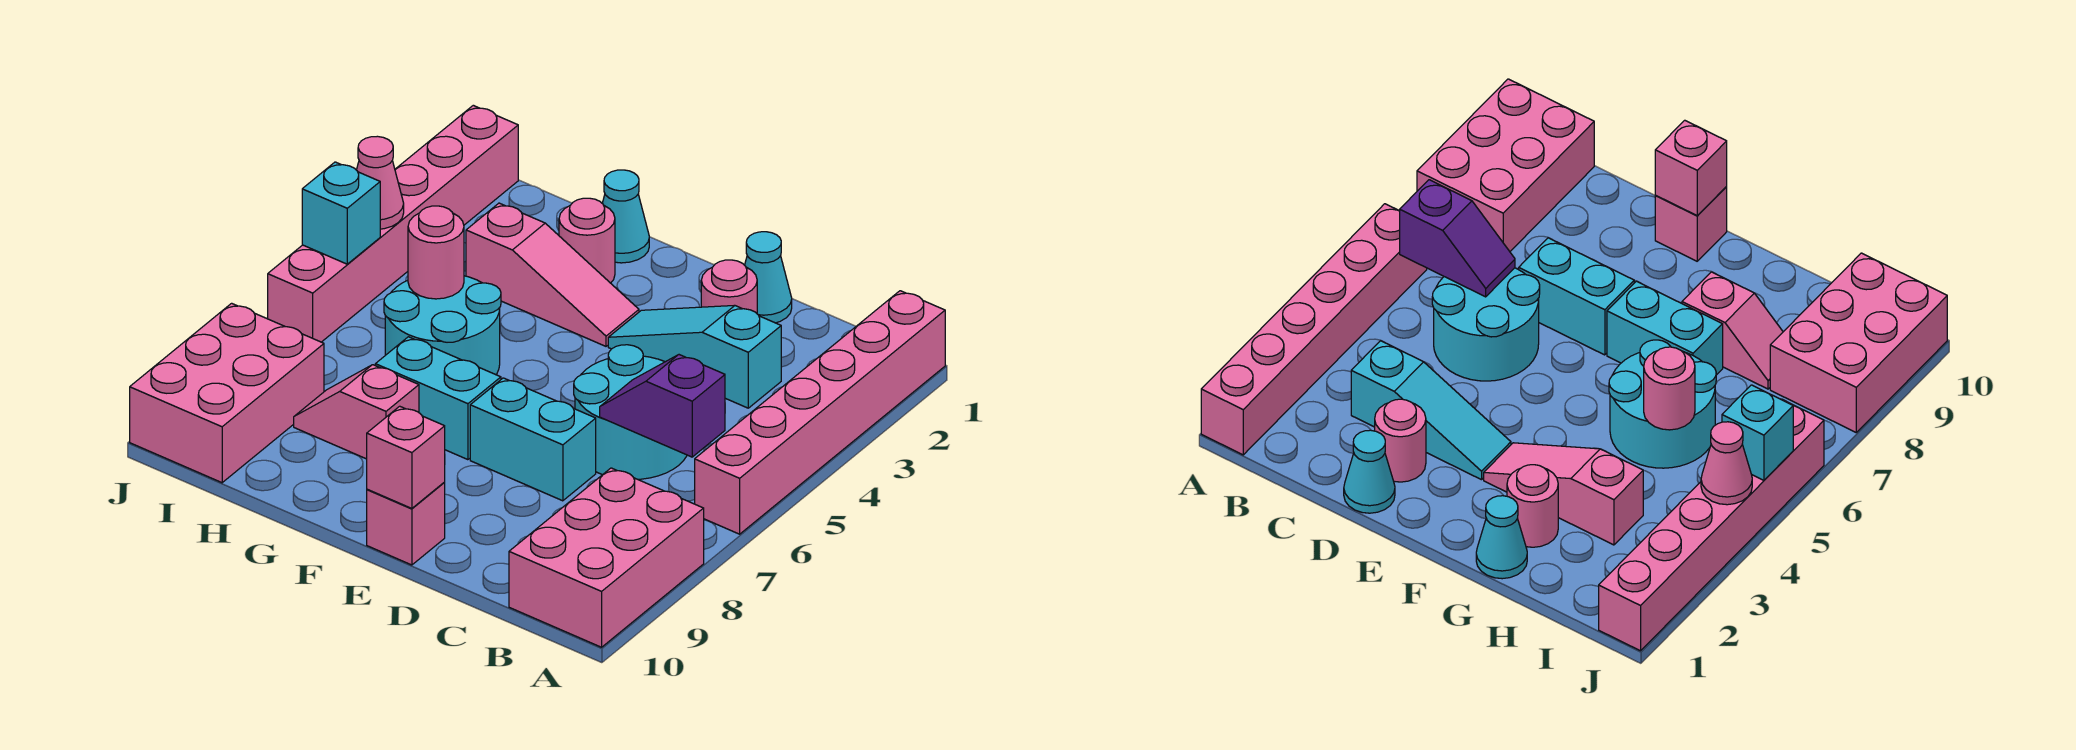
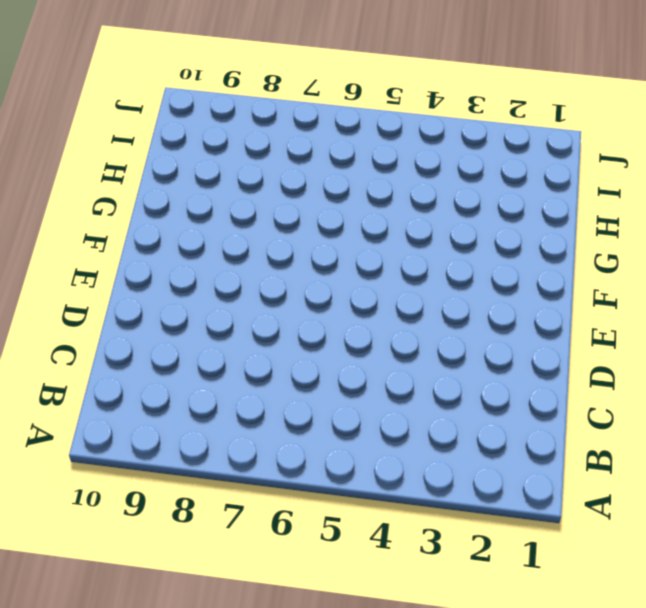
none -> pink brick A1:A6 level 1
none -> pink brick A8:B10 level 1
none -> cyan slope C3:E3 level 1 top C

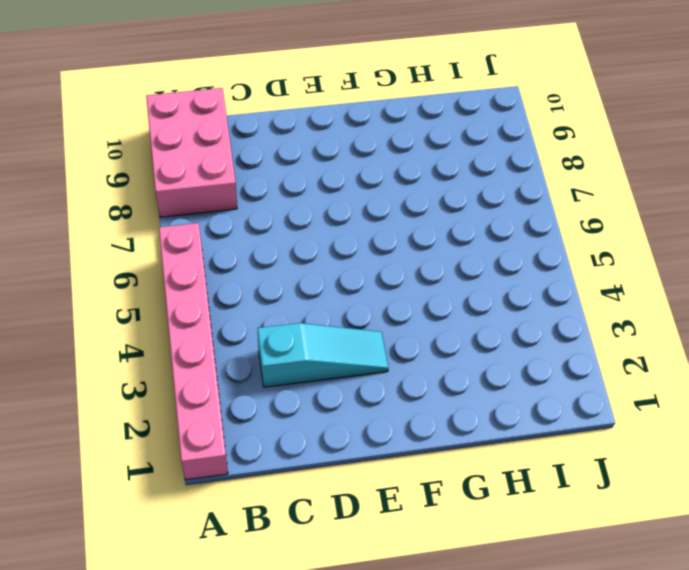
none -> cyan round brick C5:D6 level 1
none -> cyan cone D1 level 1
none -> pink round brick D2 level 1

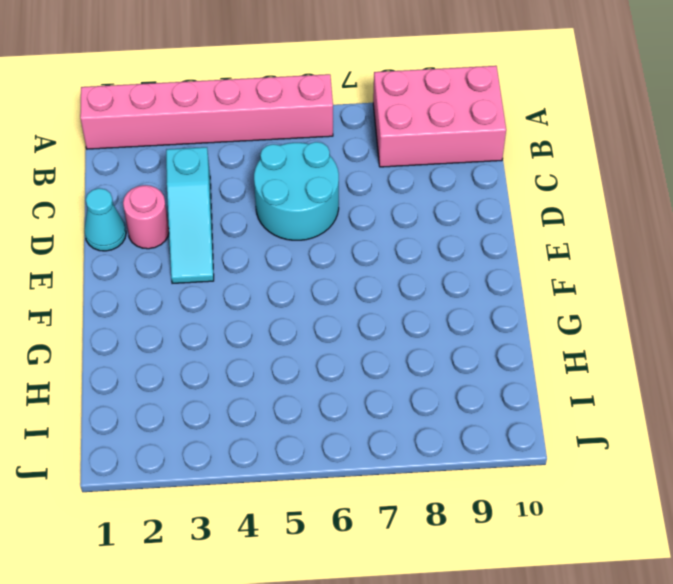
none -> cyan brick D7:E7 level 1
none -> pink brick E10 level 1
none -> pink slope F3:H3 level 1 top H

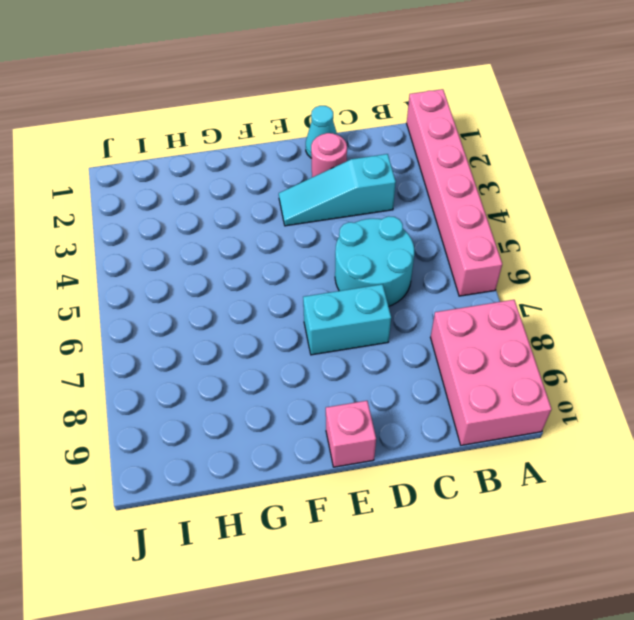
none -> pink slope F3:H3 level 1 top H
none -> cyan brick F7:G7 level 1
none -> cyan cone G1 level 1

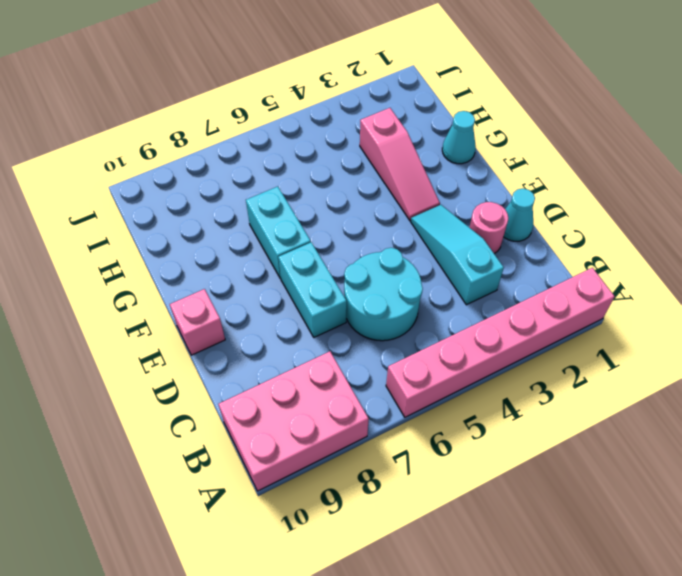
none -> pink round brick G2 level 1
none -> cyan round brick G5:H6 level 1
none -> pink slope G8:H8 level 1 top G

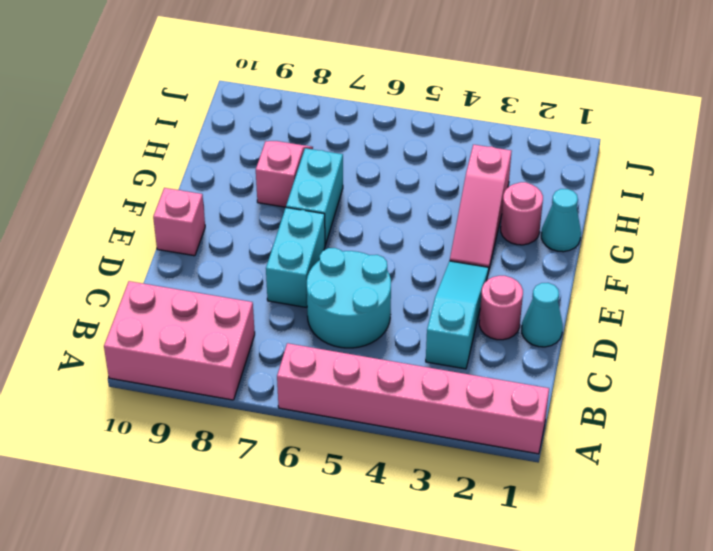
none -> cyan round brick G5:H6 level 1
none -> pink brick I8:J10 level 1
none -> pink brick J1:J6 level 1

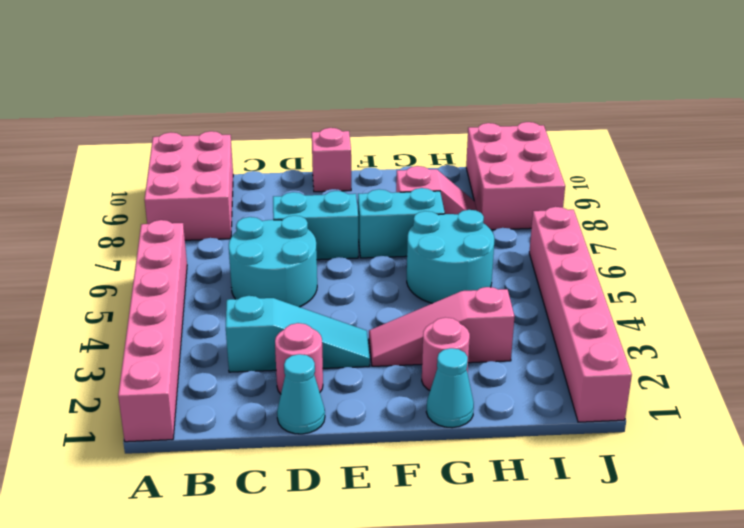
none -> purple slope B6:C6 level 2 top B
none -> pink brick E10 level 2
none -> pink round brick H5 level 2

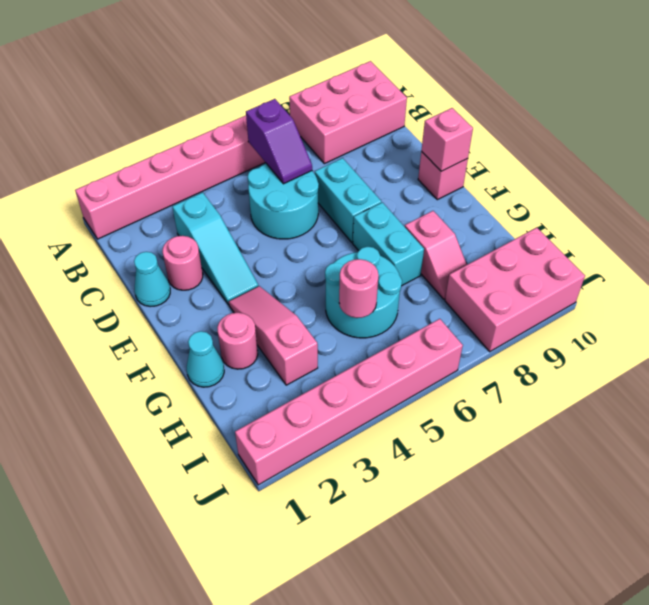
none -> pink cone J4 level 2
none -> cyan brick J5 level 2

